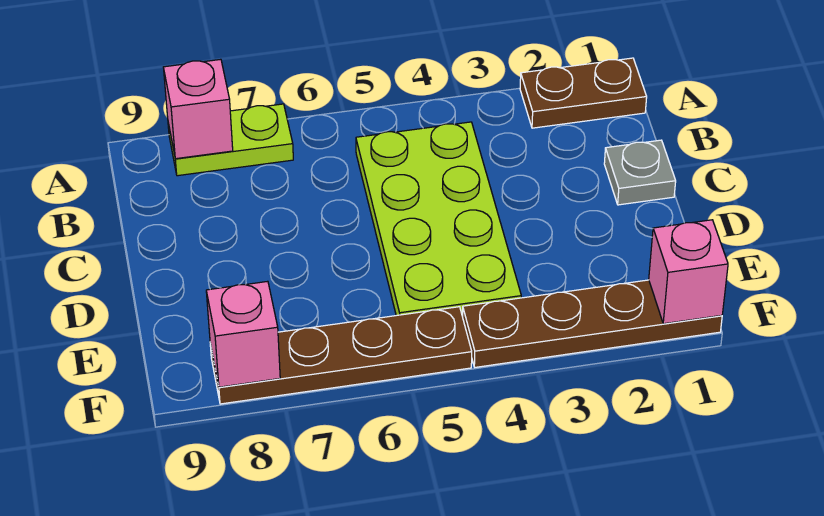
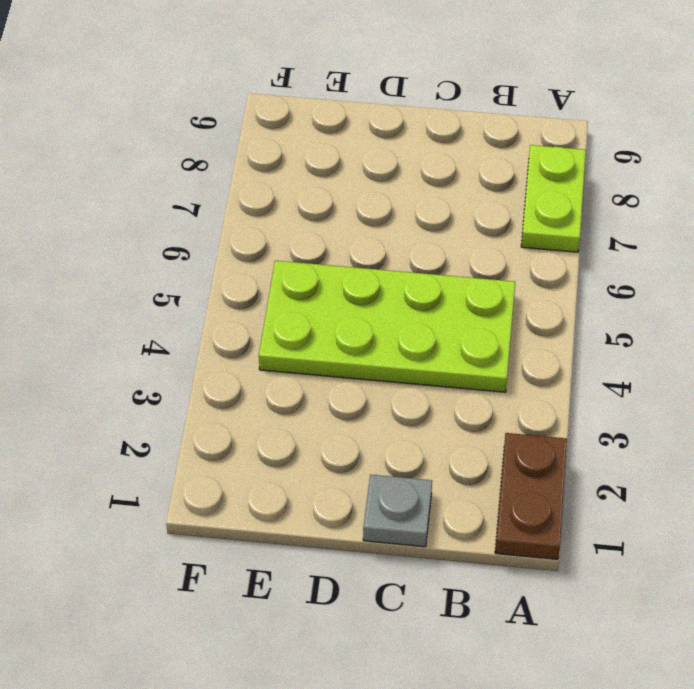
none -> brown plate F1:F4 level 1
none -> brown plate F5:F8 level 1

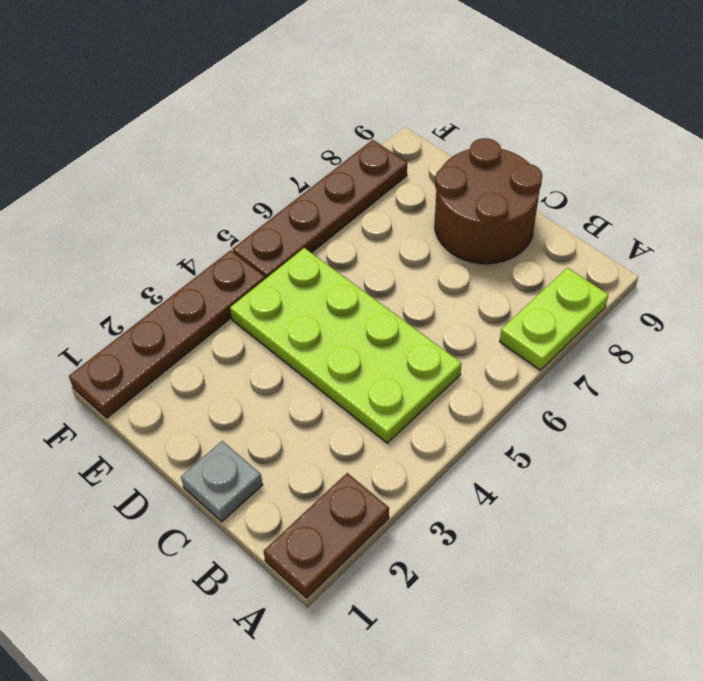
brown round brick C8:D9 level 1 -> none
none -> pink brick A8 level 2
none -> pink brick F1 level 2

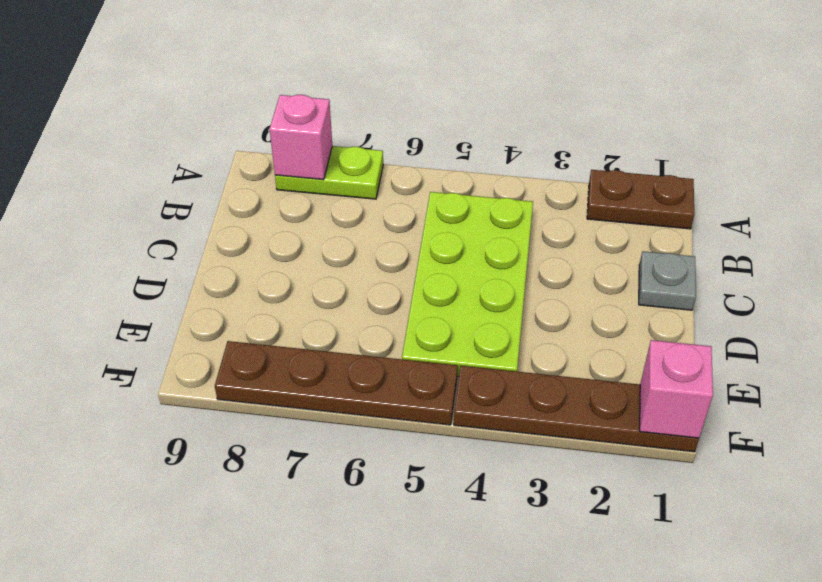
none -> pink brick F8 level 2

